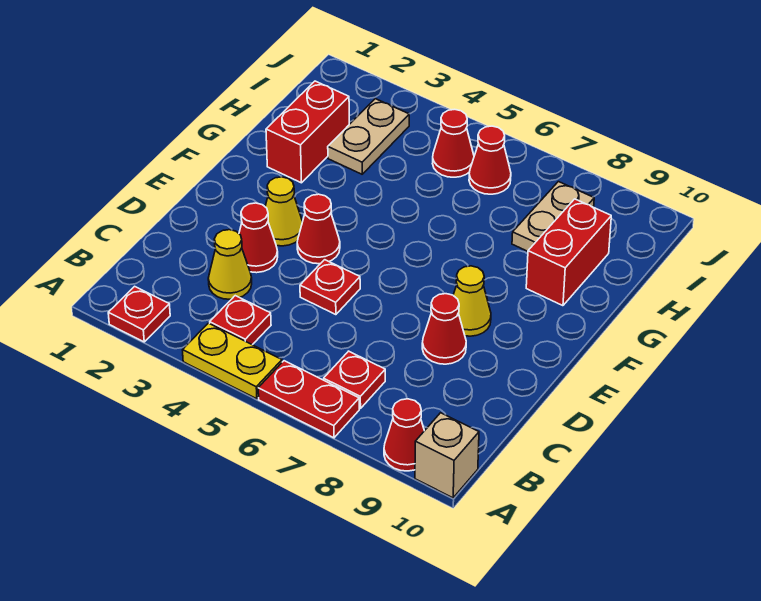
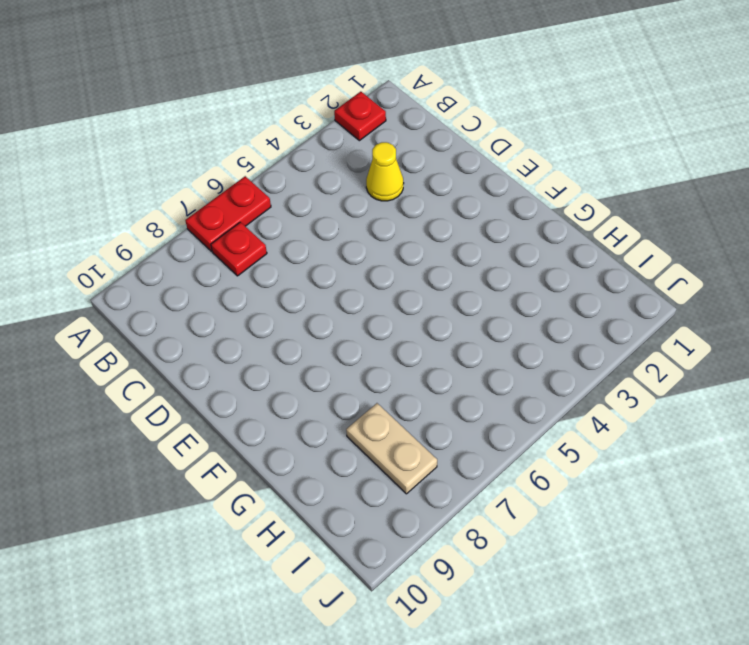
none -> yellow plate A4:A5 level 1
none -> red cone A9 level 1
none -> tan brick A10 level 1

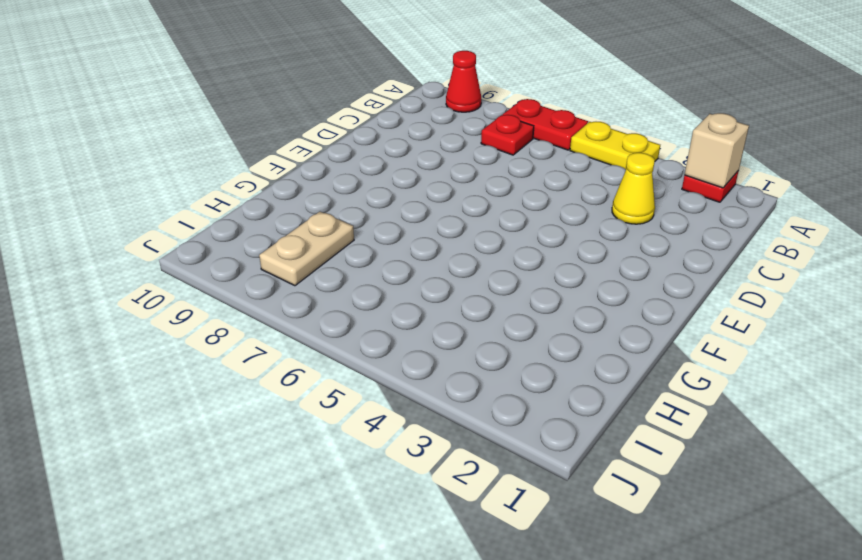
tan brick A2 level 2 -> tan brick A10 level 1
none -> red plate B4 level 1
none -> red cone D3 level 1
none -> red plate D5 level 1

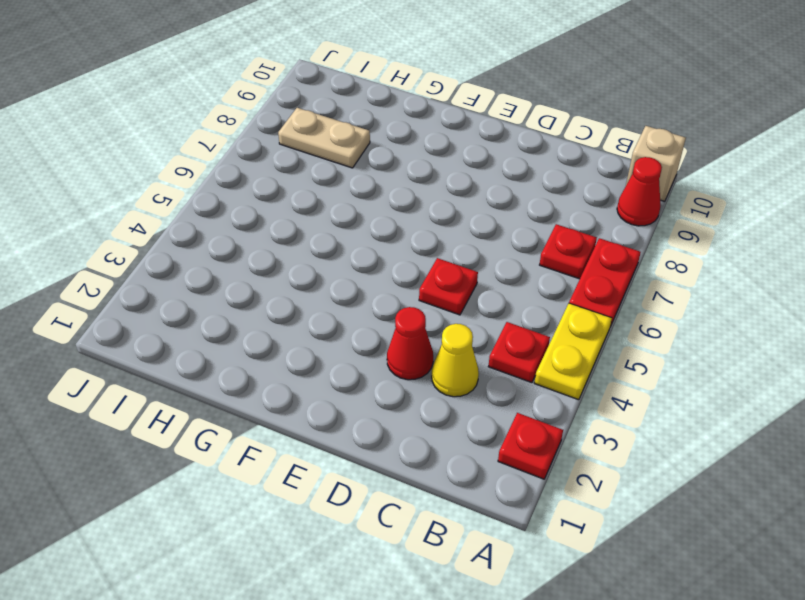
none -> red cone D8 level 1
none -> yellow cone E3 level 1
none -> red cone E4 level 1

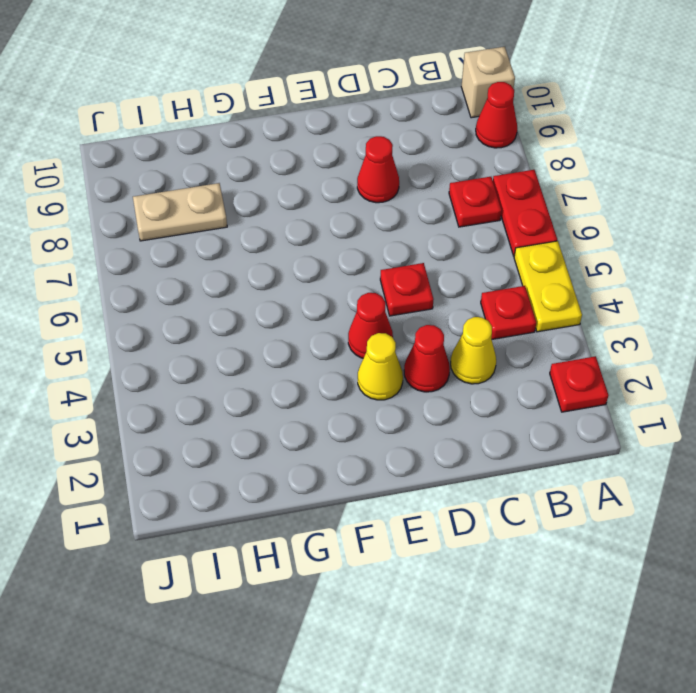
none -> yellow cone E8 level 1
none -> red brick G2:H2 level 1
none -> red brick G9:H9 level 1

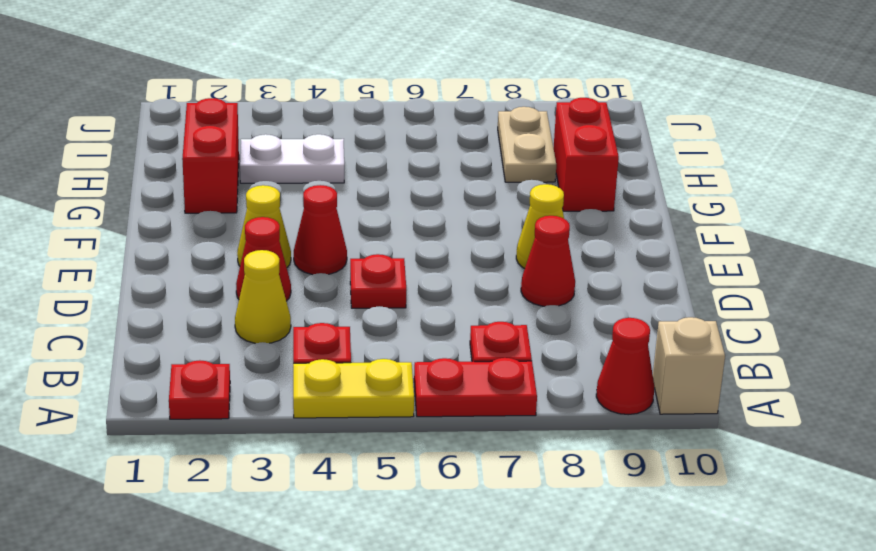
white plate H3:H4 level 1 -> tan plate H3:I3 level 1
none -> red cone I5 level 1
none -> red cone I6 level 1

